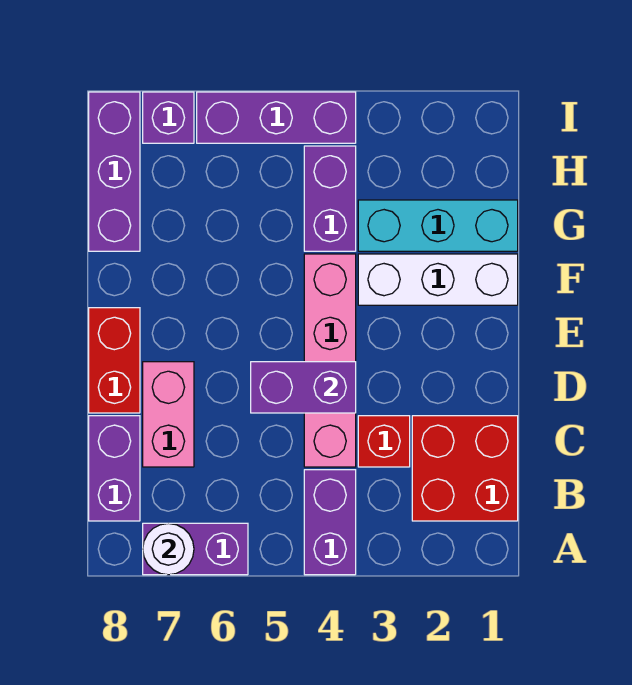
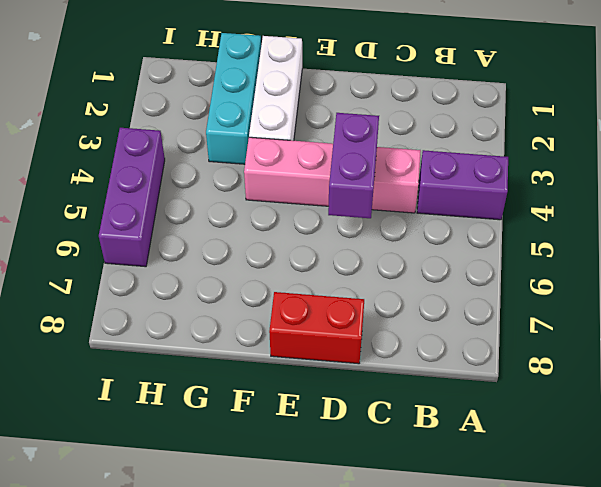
none -> purple brick A6:A7 level 1
none -> red brick B1:C2 level 1
none -> purple brick B8:C8 level 1

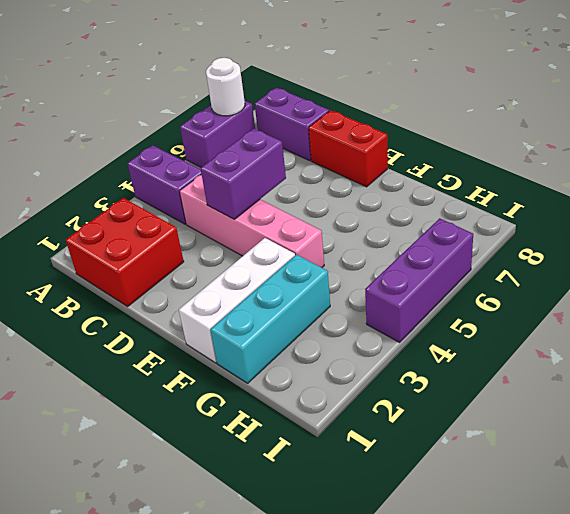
none -> red brick C3 level 1
none -> pink brick C7:D7 level 1
none -> purple brick G4:H4 level 1

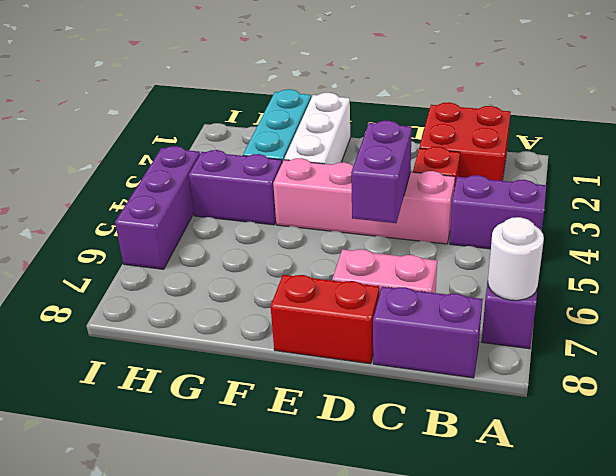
none -> purple brick G8:I8 level 1
none -> purple brick I7 level 1

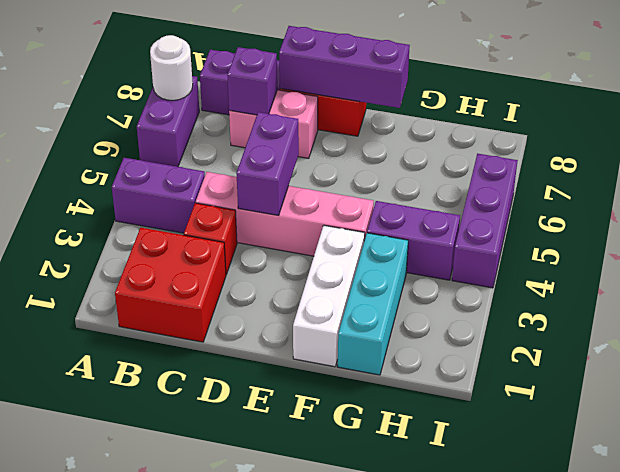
purple brick C7 level 2 -> purple brick I7 level 1
purple brick D8:F8 level 2 -> purple brick G8:I8 level 1

